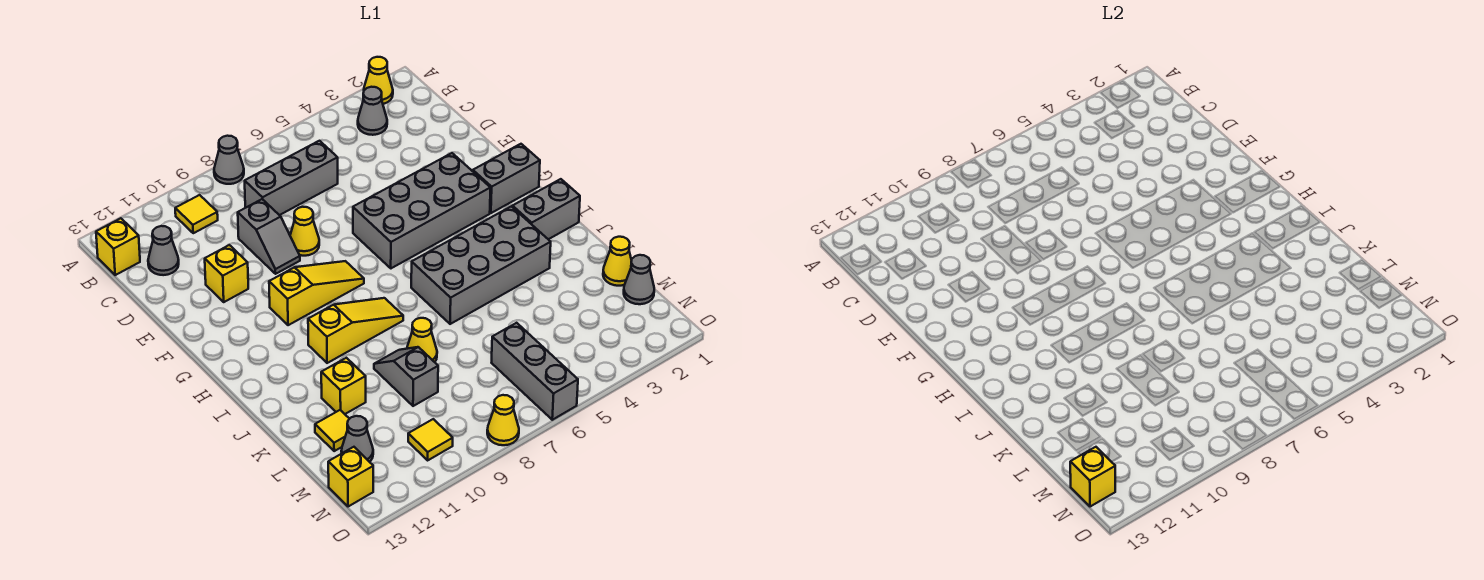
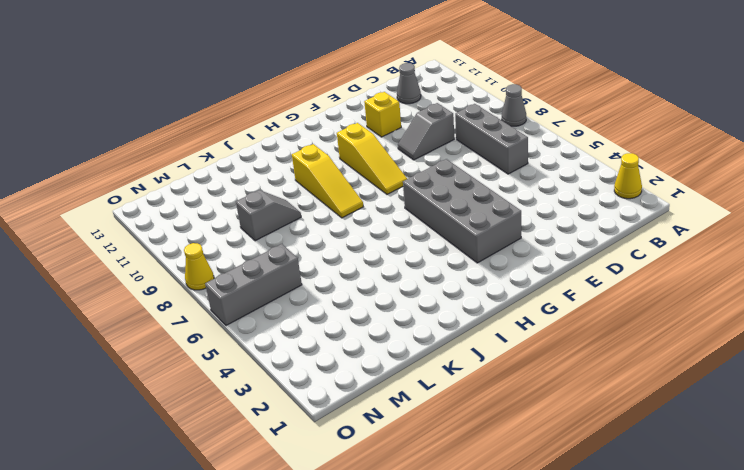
none -> grey cone B3 level 1
none -> yellow tile B10 level 1
none -> yellow brick B13 level 1

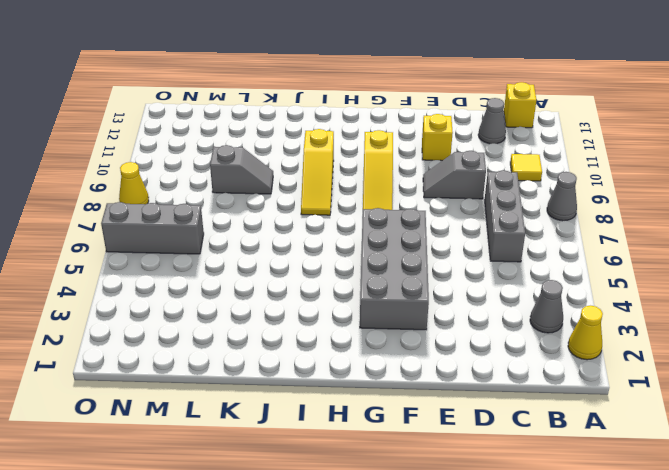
none -> yellow cone E8 level 1
none -> grey brick G1:G2 level 1
none -> grey brick I1:I2 level 1

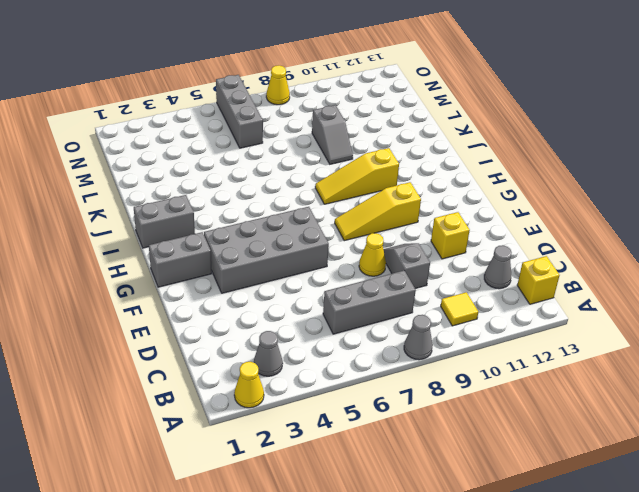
none -> grey brick I3:J6 level 1
none -> yellow cone K8 level 1
none -> yellow brick K11 level 1

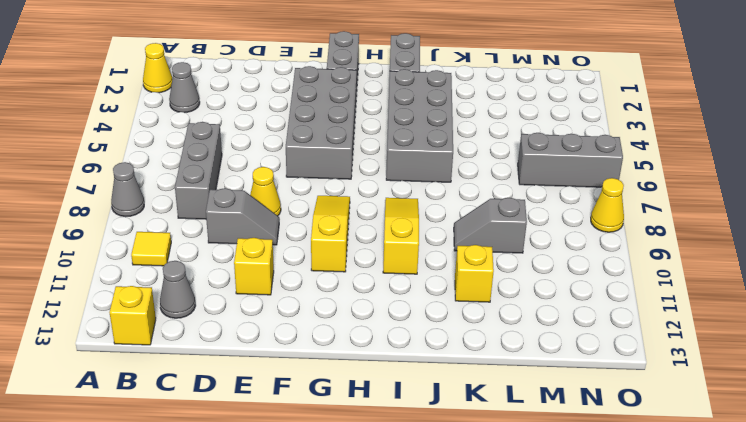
none -> yellow cone K8 level 1
none -> yellow cone L1 level 1
none -> yellow tile L12 level 1

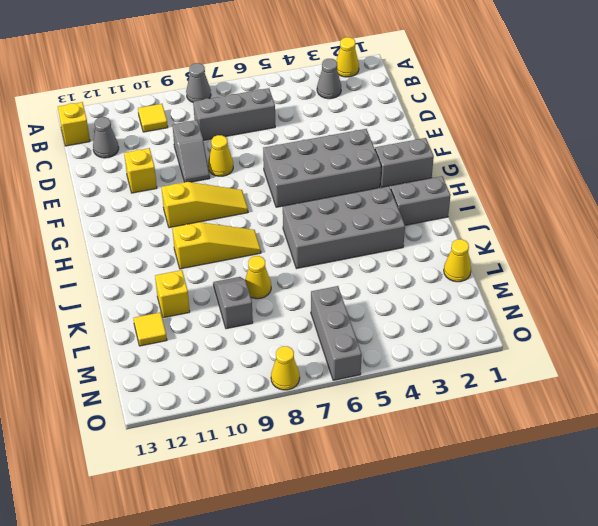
none -> grey cone M1 level 1
none -> grey cone M12 level 1
none -> yellow tile N10 level 1

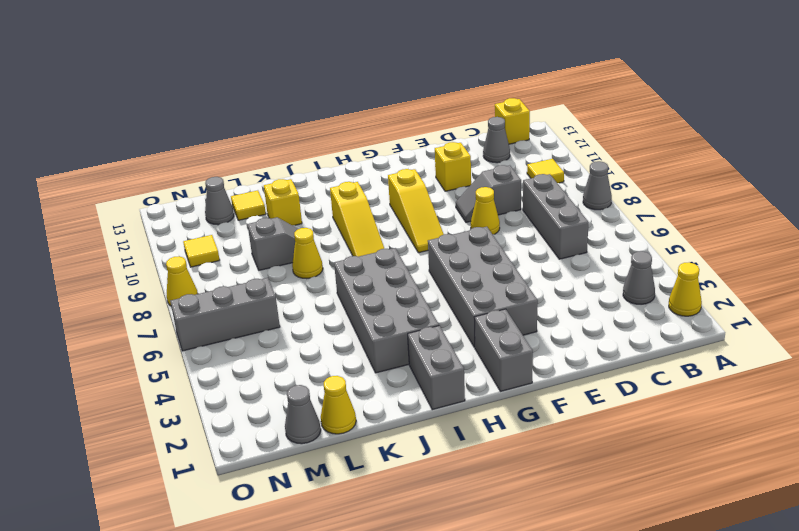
none -> yellow brick N13 level 1
none -> yellow brick N13 level 2

